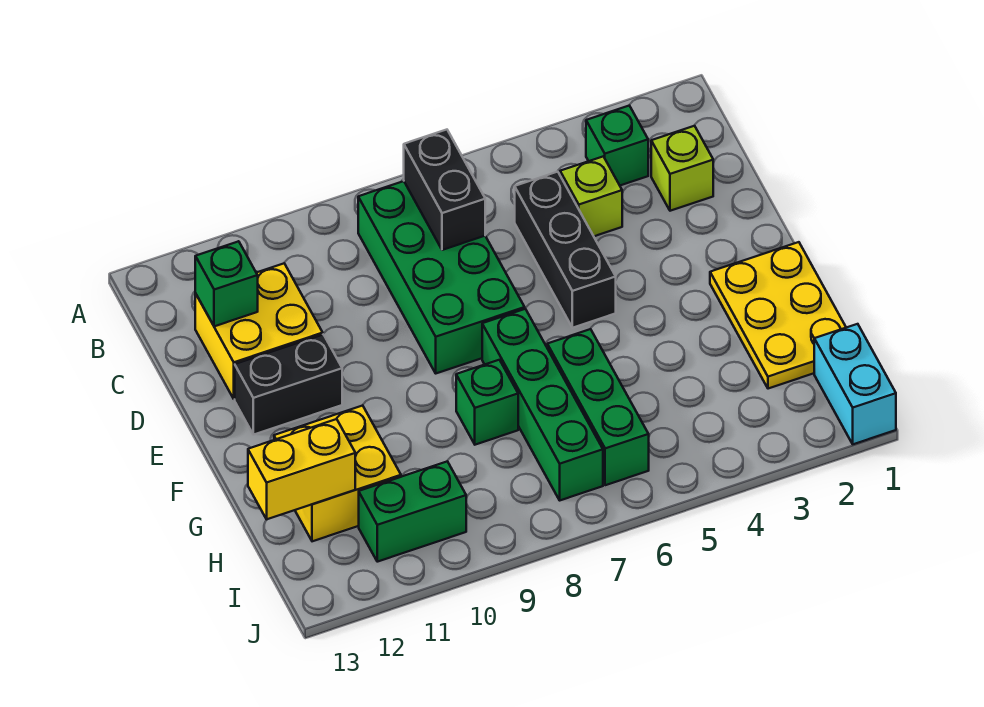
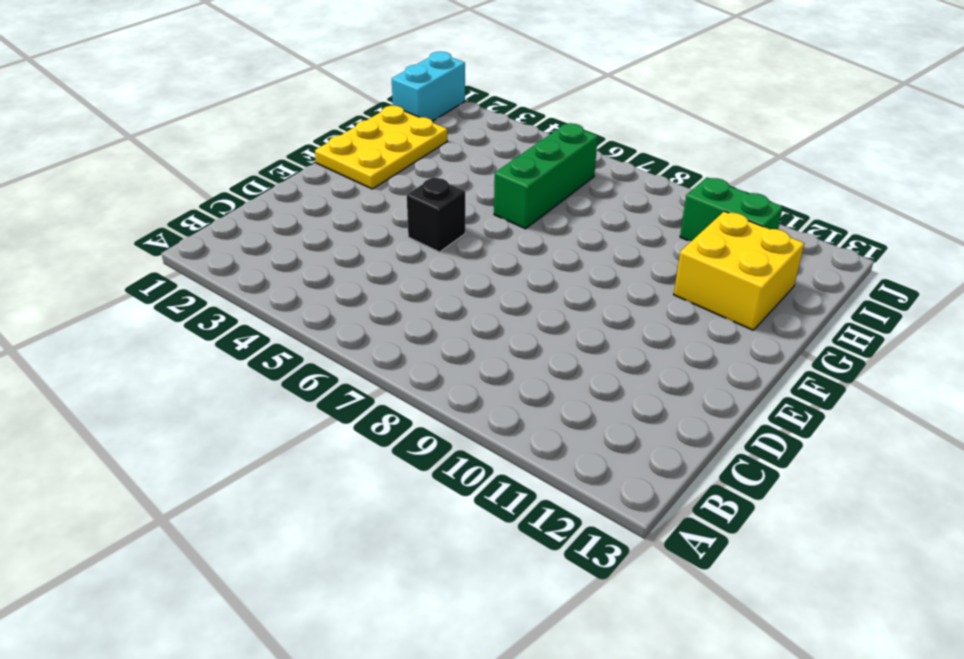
black brick E5 level 1 -> black brick C5:E5 level 1
none -> green brick B3 level 1
none -> green brick B7:E8 level 1
none -> lime brick C2 level 1

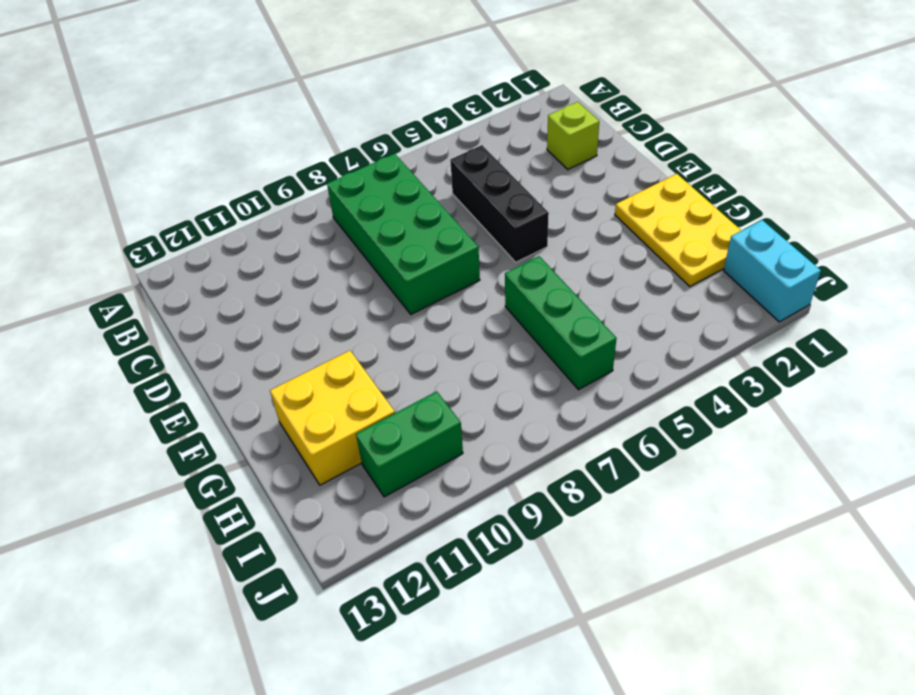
none -> green brick B3 level 1
none -> lime brick C4 level 1
none -> yellow brick C11:D12 level 1

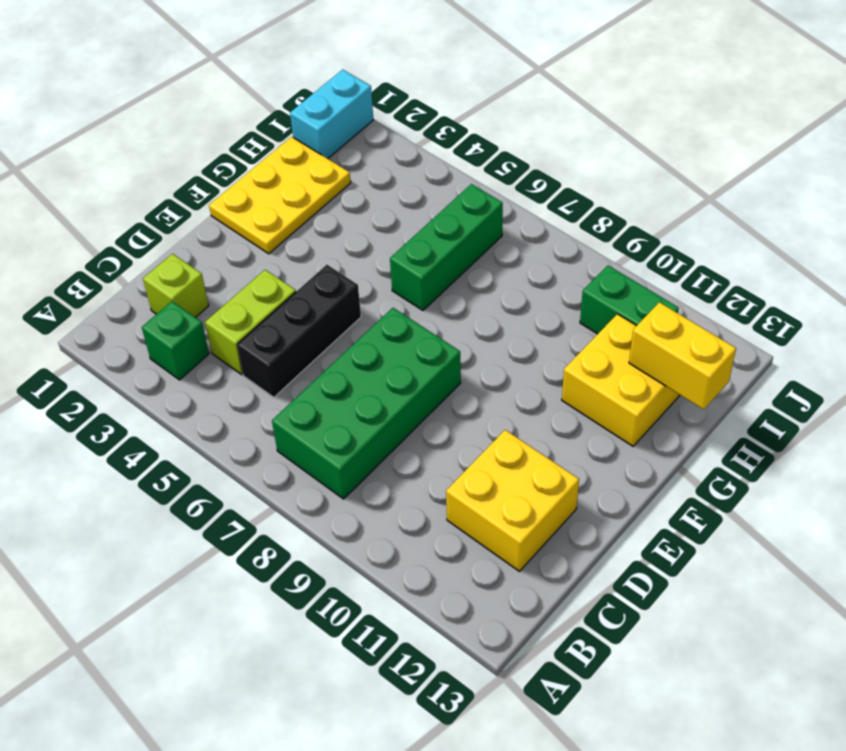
lime brick C4:D4 level 1 -> lime brick C4 level 1
none -> black brick E11:E12 level 1
none -> green brick F7:I7 level 1
none -> green brick G8 level 1

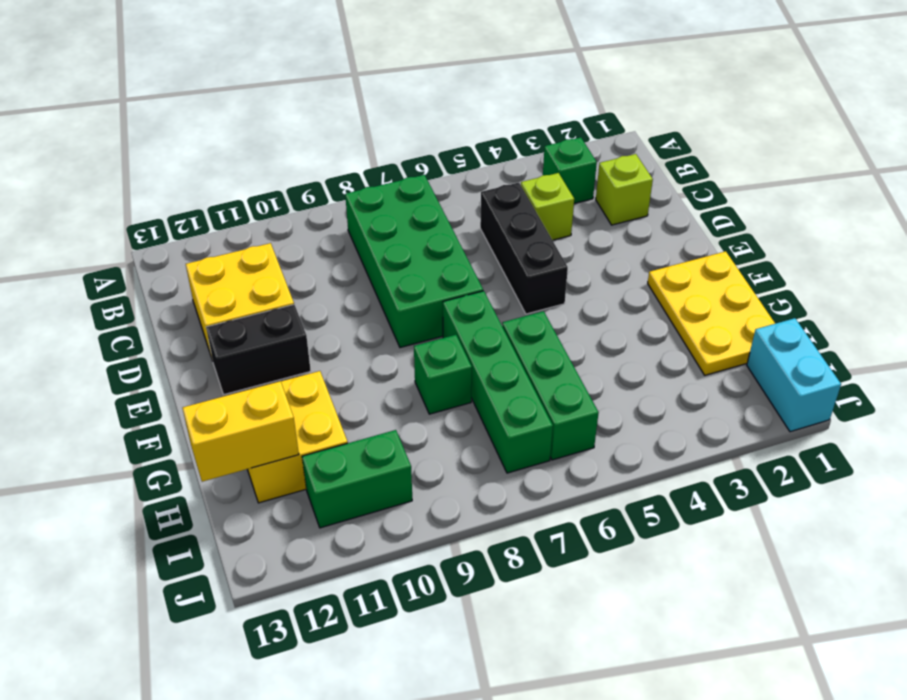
none -> black brick B7:C7 level 2
none -> green brick C12 level 2

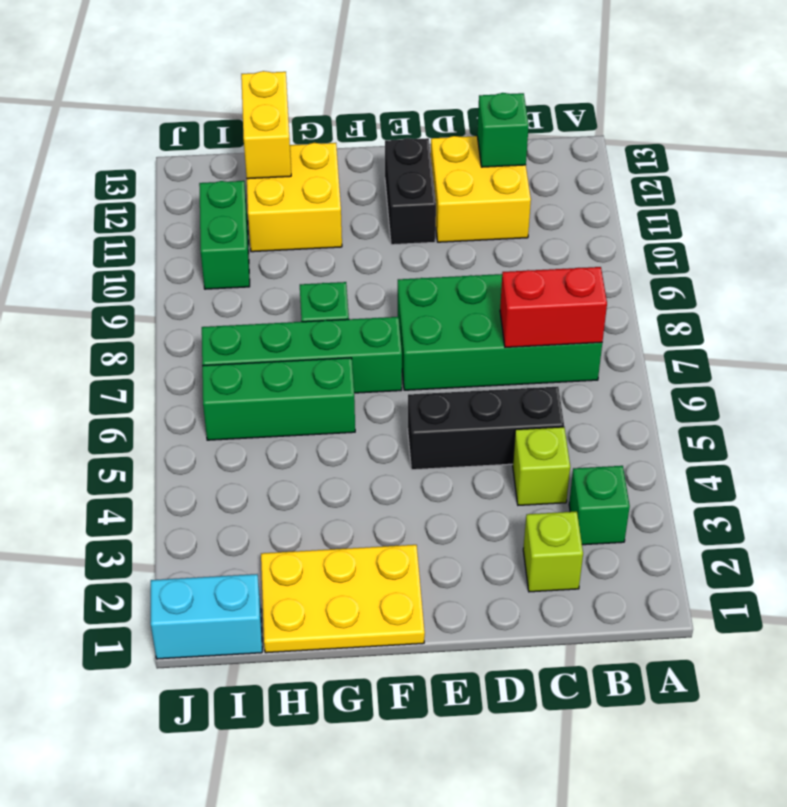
red brick B7:C7 level 2 -> black brick B7:C7 level 2

